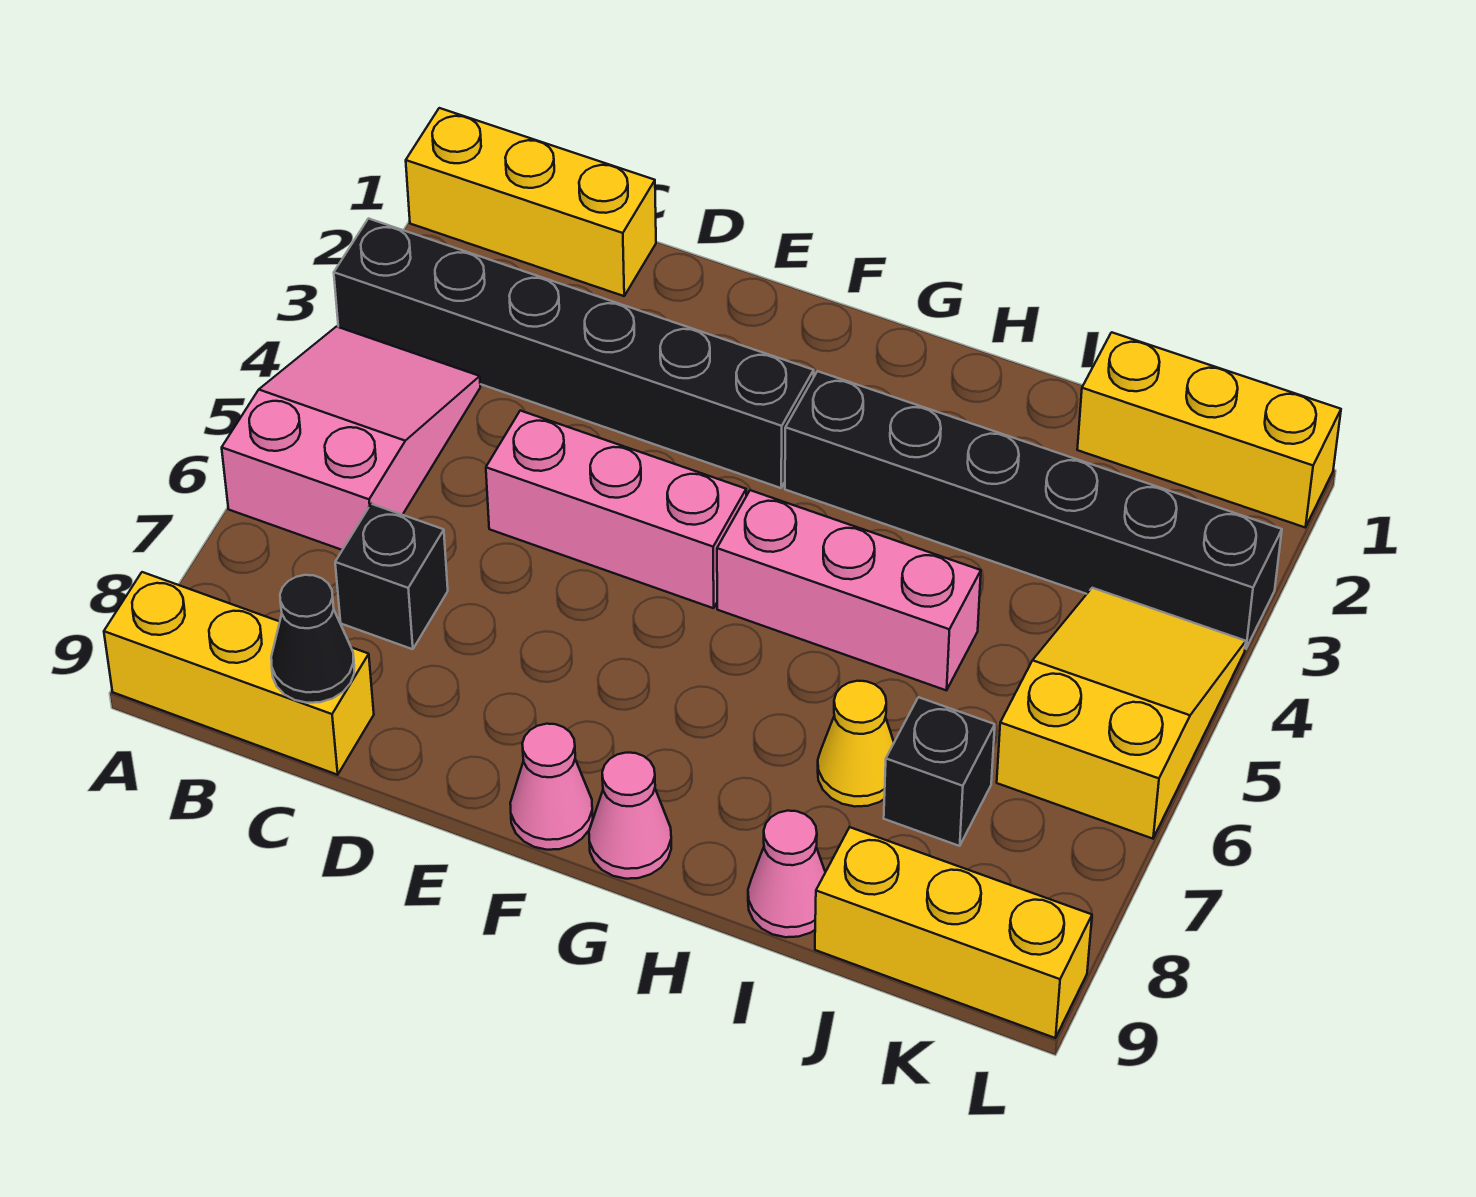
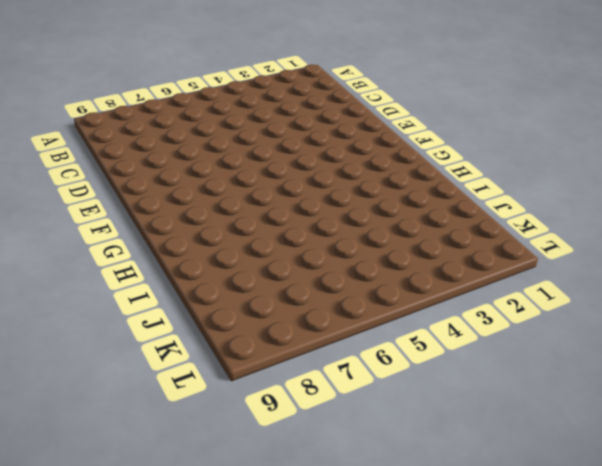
none -> yellow brick A1:C1 level 1
none -> black brick A3:F3 level 1
none -> pink slope A4:B6 level 1 top 6

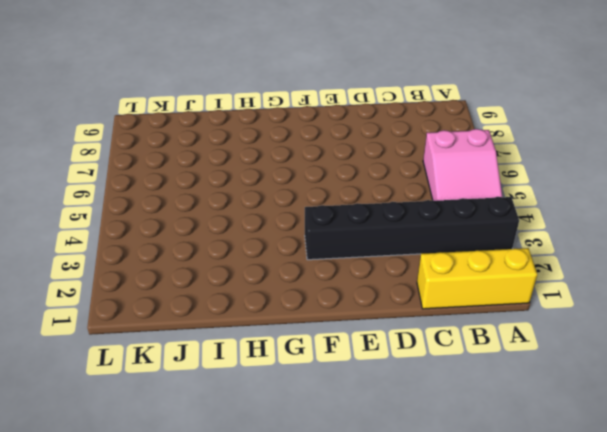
none -> yellow brick A9:C9 level 1
none -> black brick C7 level 1
none -> pink brick D5:F5 level 1

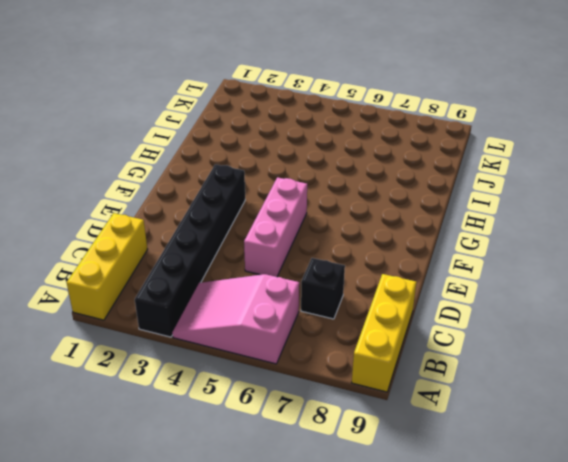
none -> pink cone F9 level 1
none -> black brick G3:L3 level 1
none -> pink brick G5:I5 level 1

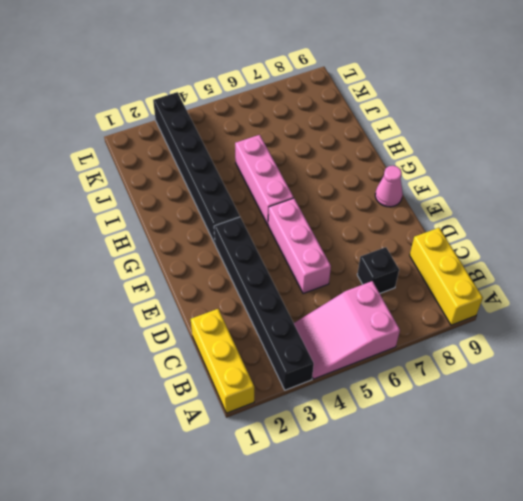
none -> pink cone G9 level 1
none -> yellow cone I7 level 1
none -> pink cone I9 level 1

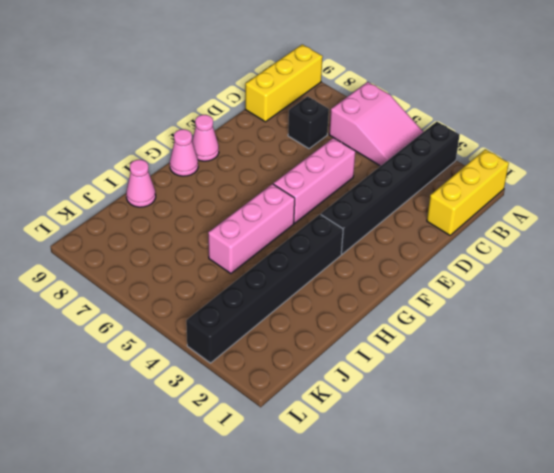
none -> yellow cone I7 level 1
none -> yellow brick J1:L1 level 1
none -> black brick J7 level 1

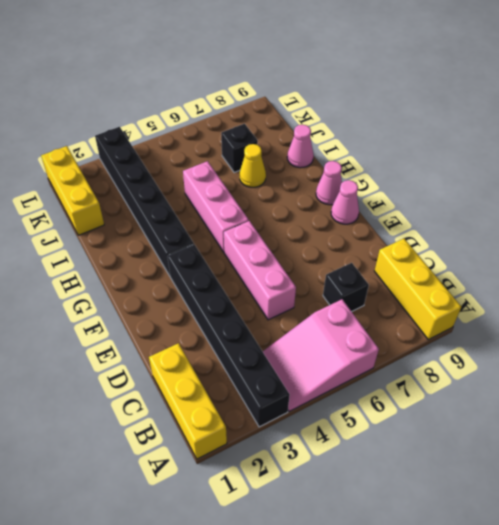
none -> yellow brick J9:L9 level 1
none -> yellow slope K4:L6 level 1 top 6
none -> black cone C9 level 2

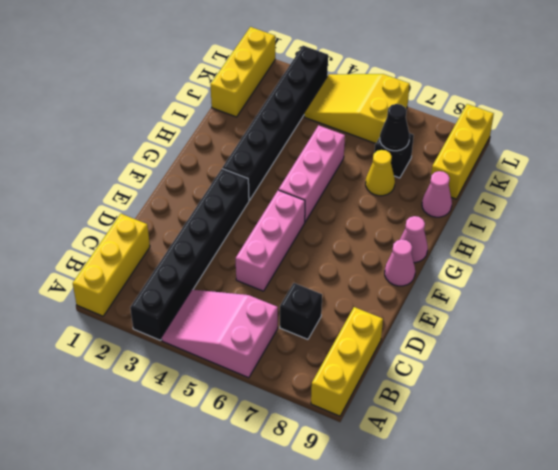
black cone J7 level 2 -> black cone C9 level 2

